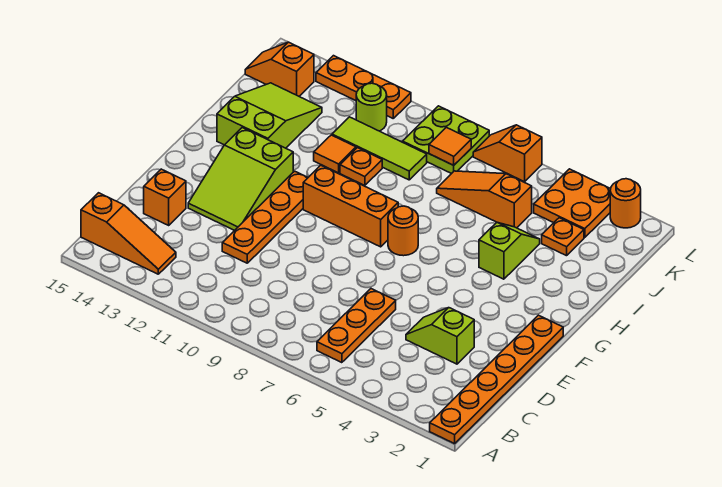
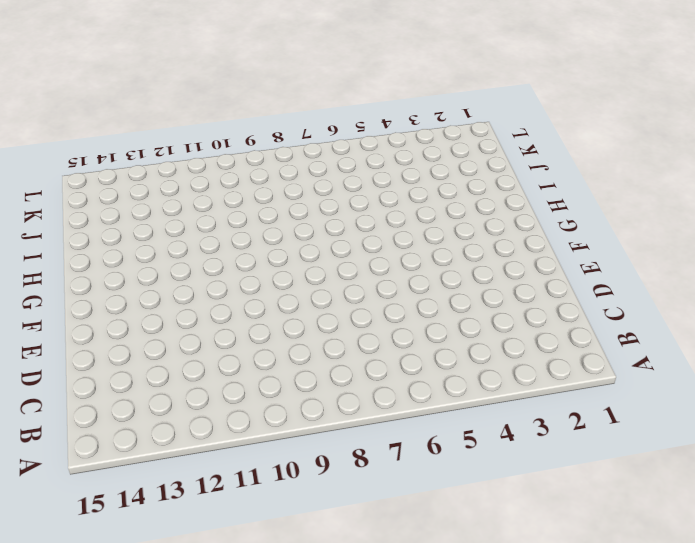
none -> orange plate A1:F1 level 1
none -> orange plate B6:D6 level 1
none -> orange slope B13:B15 level 1 top 15

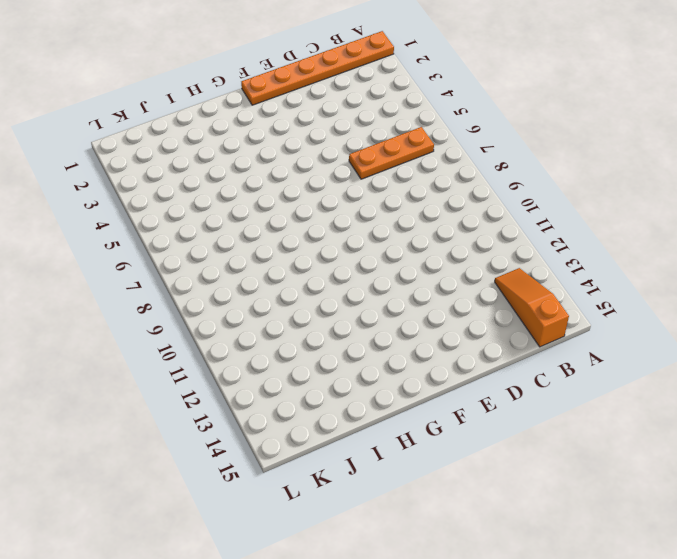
none -> lime slope D3:D4 level 1 top 3
none -> orange plate D11:G11 level 1
none -> orange brick D14 level 1

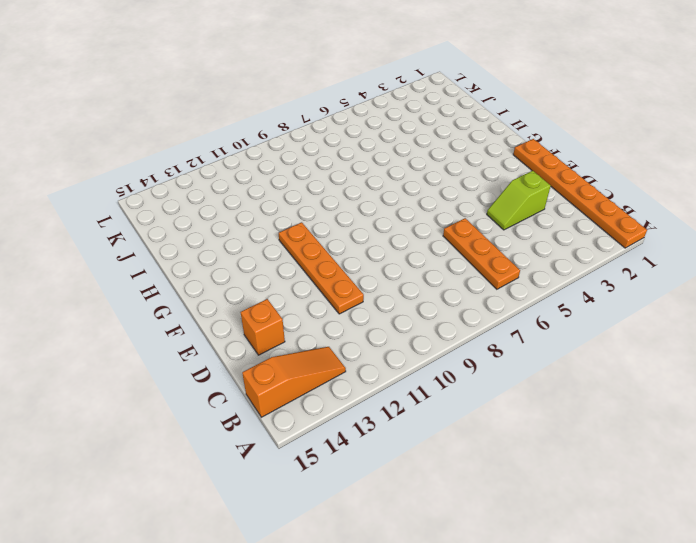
none -> lime slope E12:G13 level 1 top G
none -> orange round brick G7 level 1
none -> orange brick G8:G10 level 1

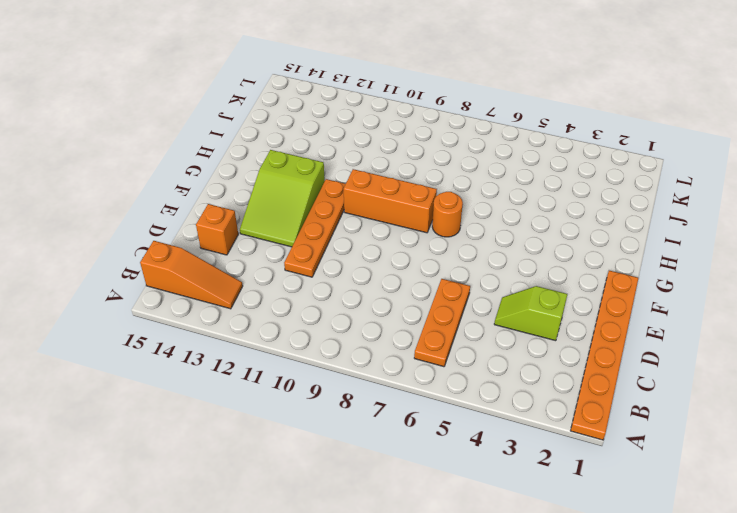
none -> lime slope H4:I4 level 1 top H
none -> lime slope H13:J14 level 1 top H
none -> orange plate I10 level 1

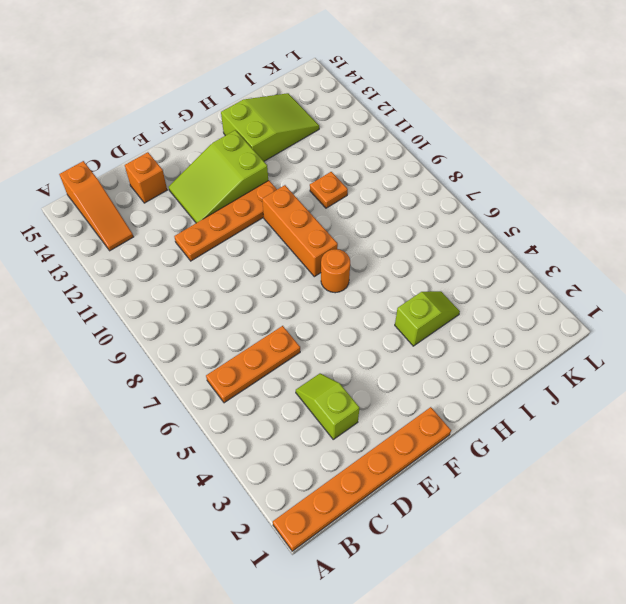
none -> orange tile I11 level 1
none -> orange plate J3 level 1
none -> orange slope J5:J7 level 1 top 5

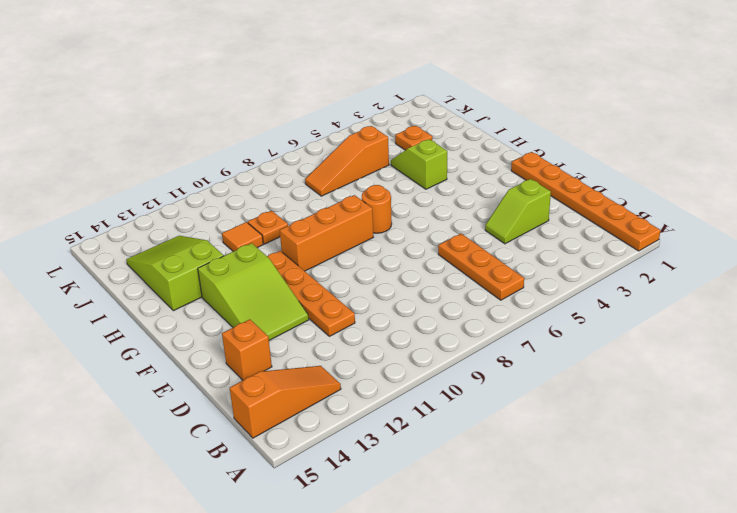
none -> lime tile J9:J11 level 1
none -> orange plate K3:L4 level 1
none -> lime plate K8:L9 level 1

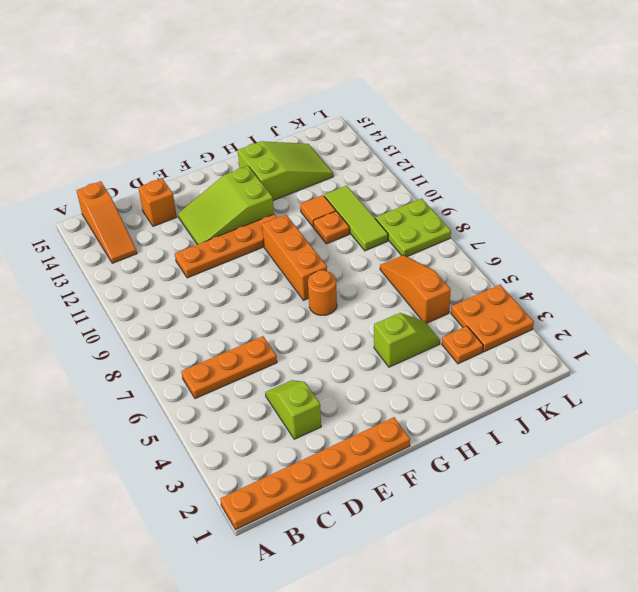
none -> lime round brick K11 level 1
none -> orange slope K14:K15 level 1 top 14
none -> orange round brick L2 level 1

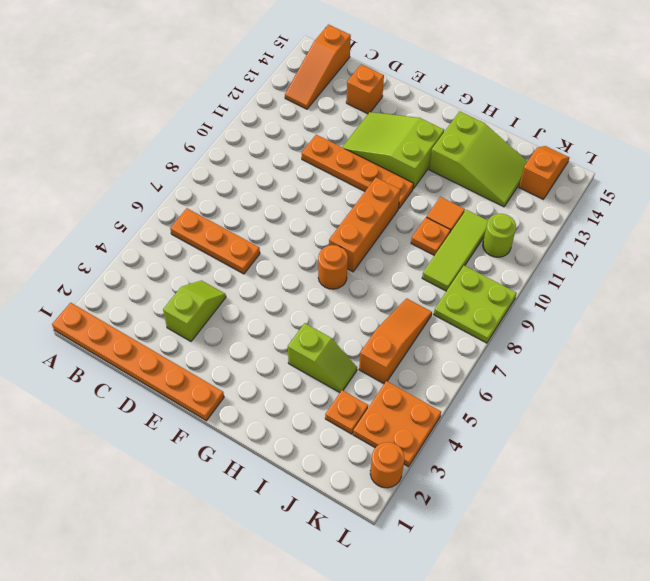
none -> orange slope L6:L7 level 1 top 6
none -> orange plate L11:L13 level 1
none -> orange tile K8 level 2

